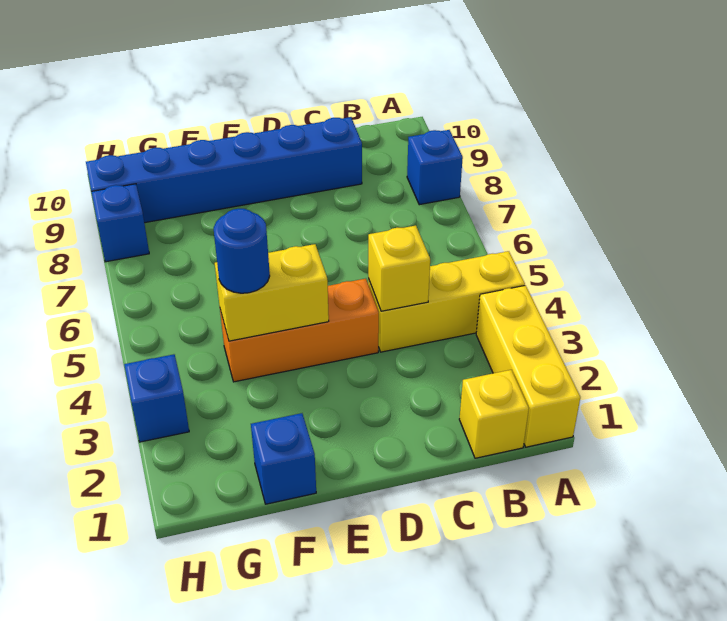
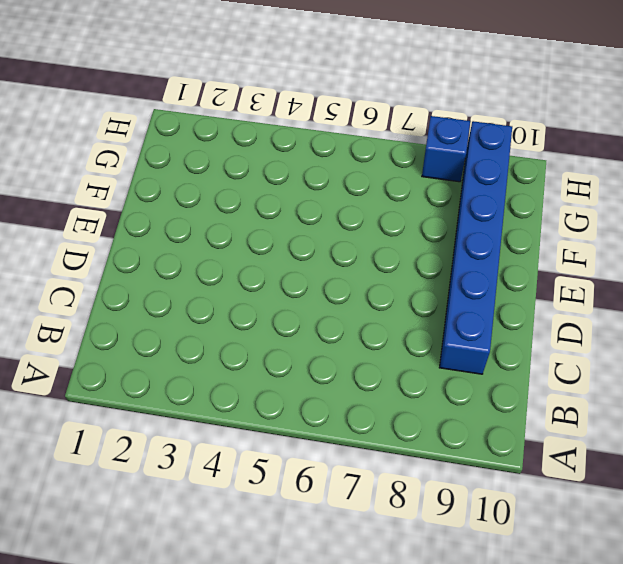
none -> yellow brick A1:A3 level 1
none -> yellow brick A4:C4 level 1
none -> blue brick A8 level 1

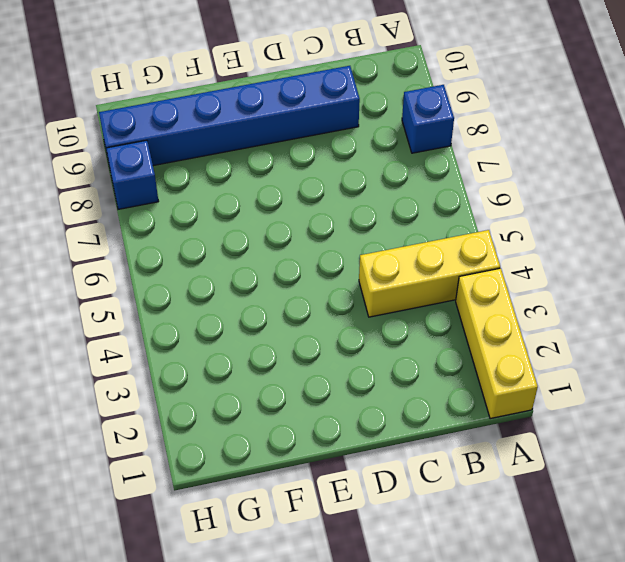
none -> yellow brick B1 level 1
none -> orange brick D4:F4 level 1
none -> blue brick F1 level 1

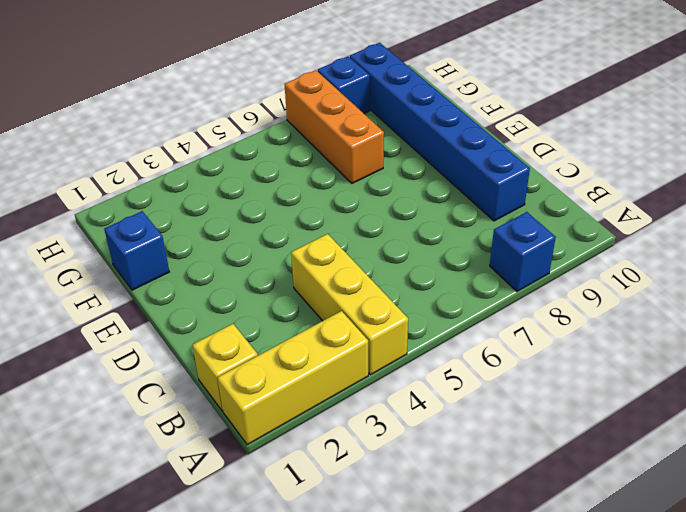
orange brick F7:H7 level 1 -> orange brick D4:F4 level 1
none -> blue brick H3 level 1
none -> yellow brick C4 level 2
none -> yellow brick E4:F4 level 2

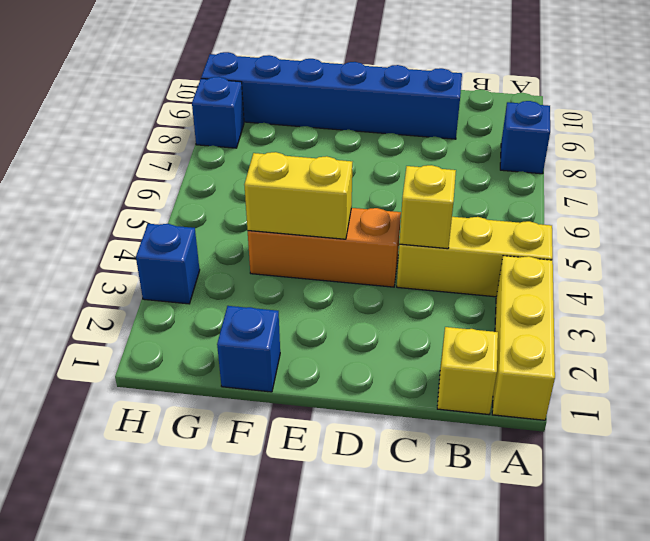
none -> blue round brick F4 level 3

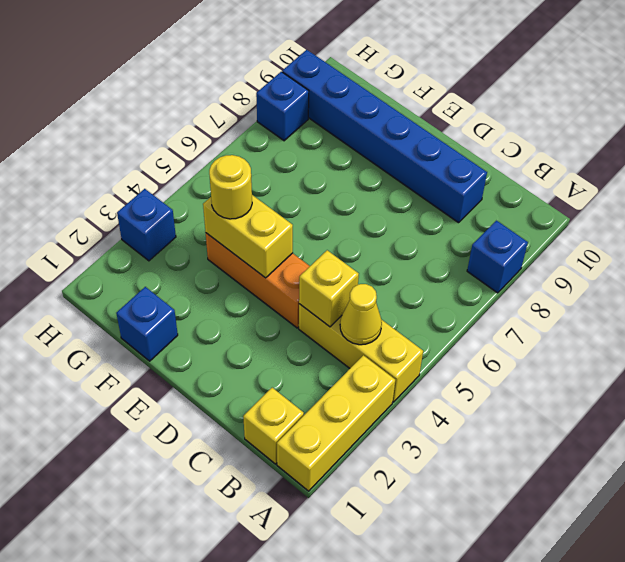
yellow cone B4 level 2 -> none
yellow round brick F4 level 3 -> blue round brick F4 level 3

